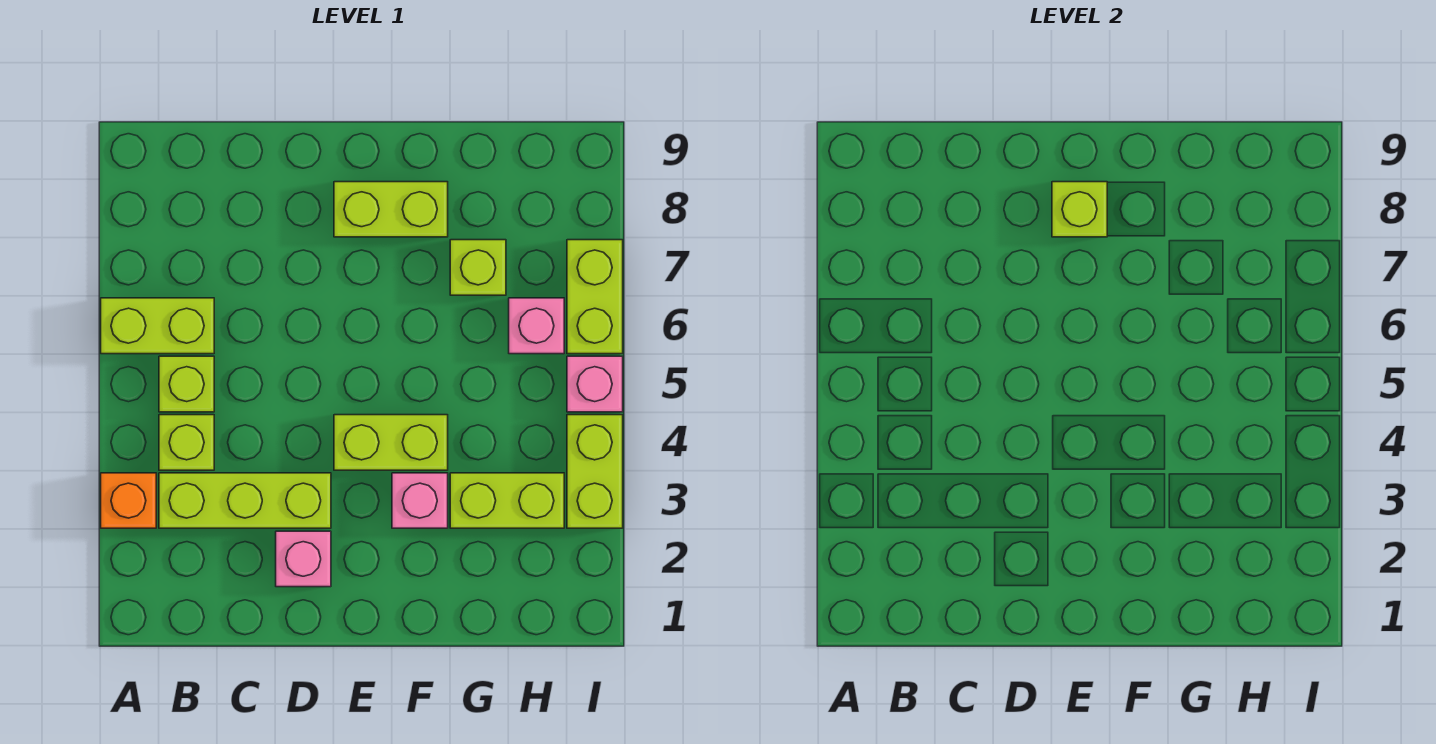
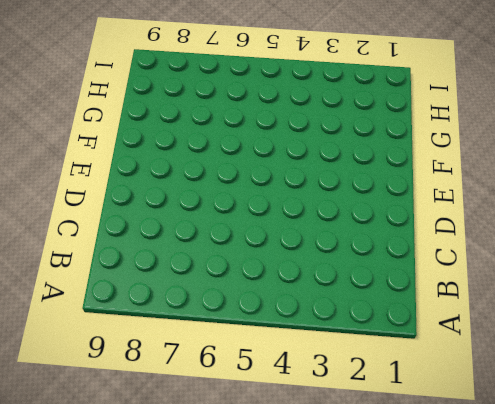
none -> orange brick A3 level 1
none -> lime brick A6:B6 level 1
none -> lime brick B3:D3 level 1

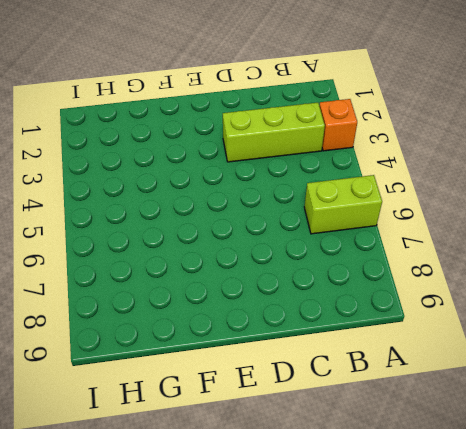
none -> lime brick B4 level 1
none -> lime brick B5 level 1
none -> pink brick D2 level 1

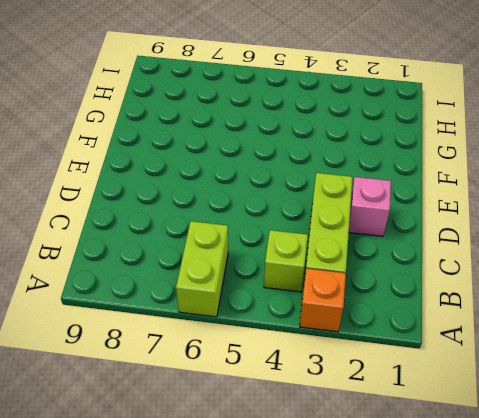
none -> lime brick B5 level 1
none -> lime brick E4:F4 level 1
none -> lime brick E8:F8 level 1

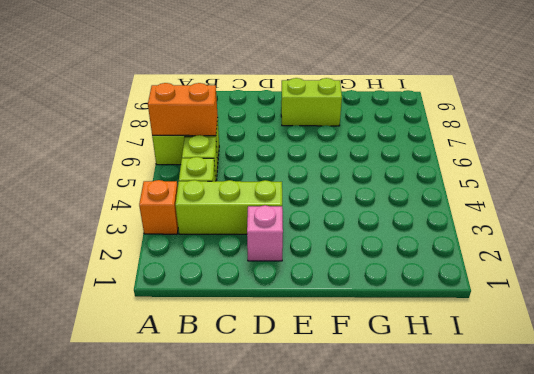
orange brick A6:B6 level 2 -> none
none -> lime brick E4:F4 level 1
none -> pink brick F3 level 1
none -> lime brick G3:H3 level 1

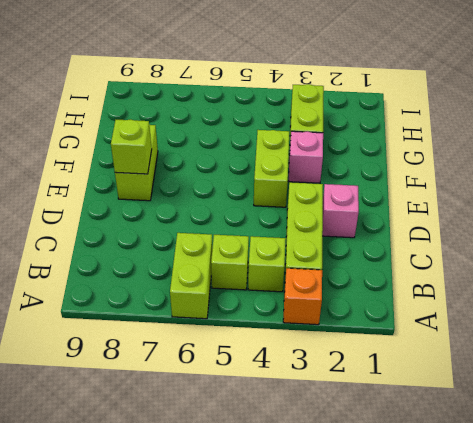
none -> lime brick G7 level 1
none -> pink brick H6 level 1
none -> lime brick I3:I4 level 1

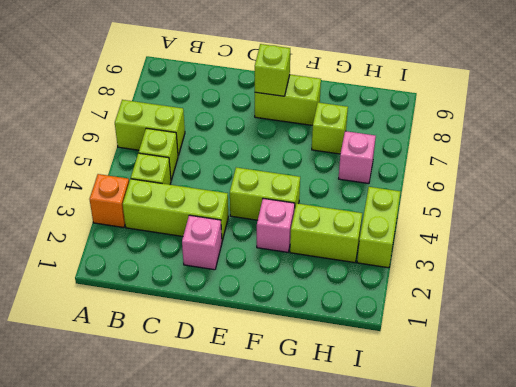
none -> pink brick I5 level 1
none -> lime brick I6:I7 level 1

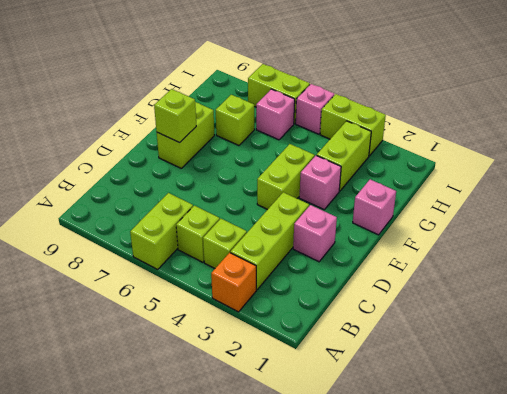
pink brick F1 level 1 -> none

